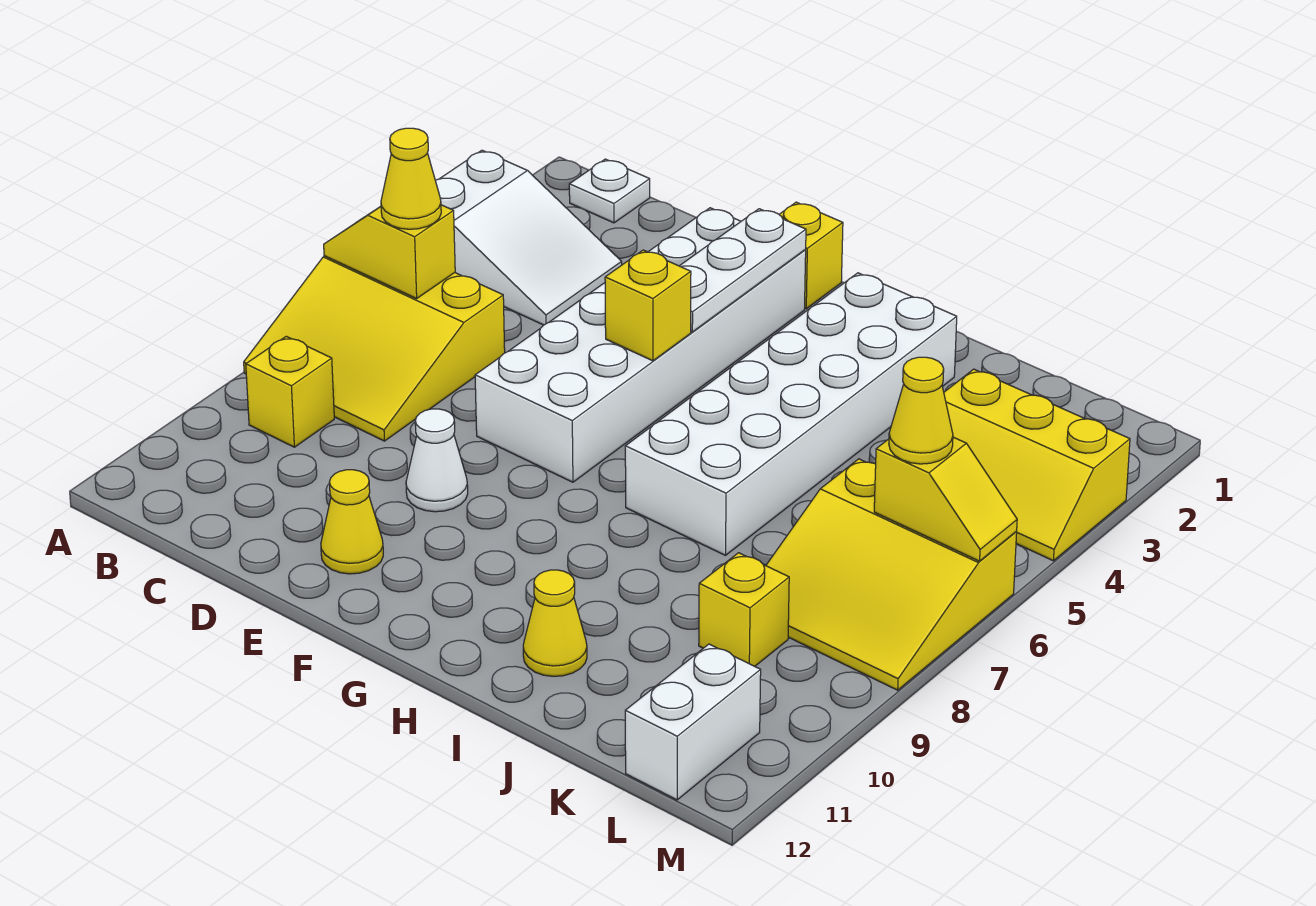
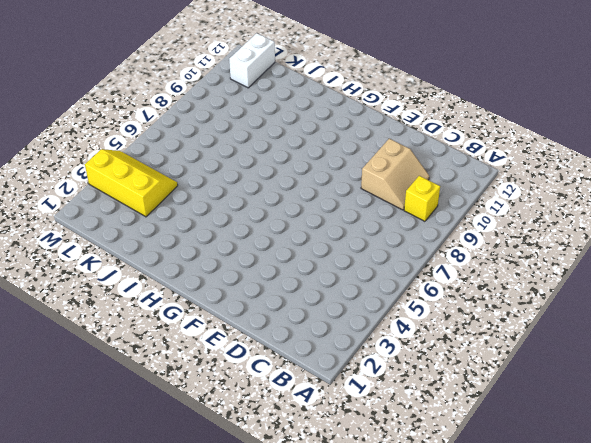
tan slope C9:D10 level 1 top D -> none
none -> white slope A3:C4 level 1 top A
none -> yellow slope A6:C8 level 1 top 6
none -> white plate B1 level 1

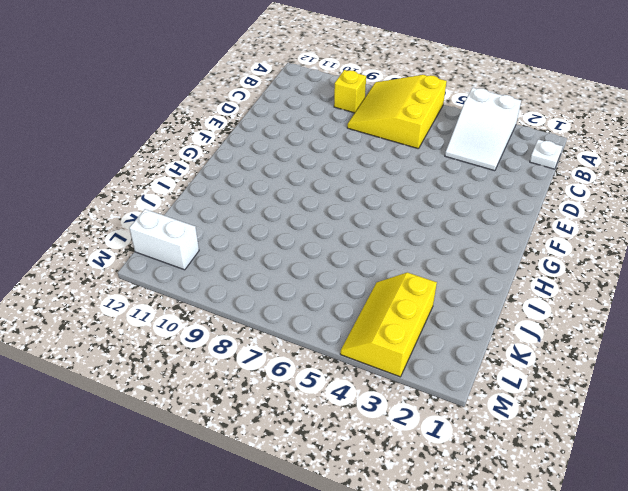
none -> white brick E2:F7 level 1
none -> white cone E9 level 1
none -> yellow cone E11 level 1

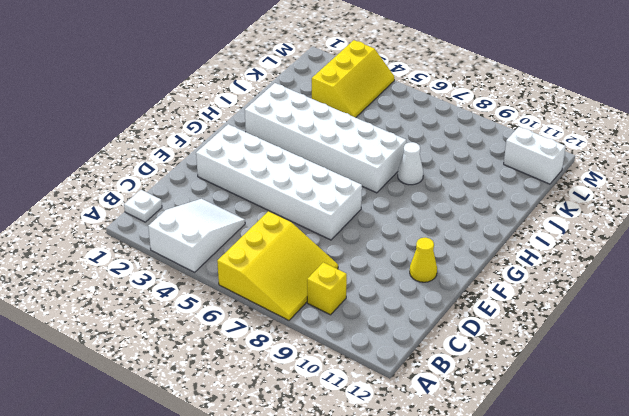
white cone I8 level 1 -> white cone E9 level 1
none -> yellow brick F1 level 1
none -> yellow cone I11 level 1
none -> yellow slope K6:M8 level 1 top 6

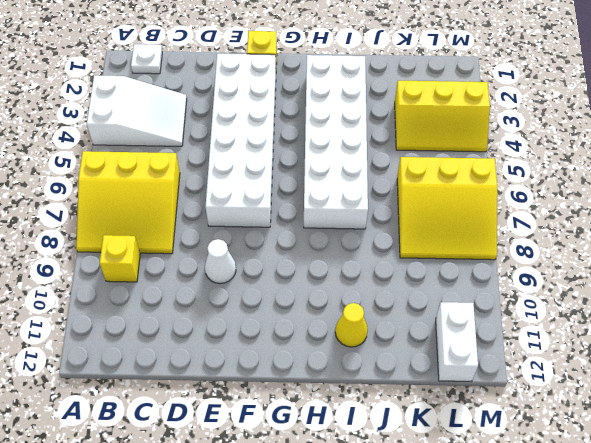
none -> yellow cone E11 level 1
none -> yellow brick K9 level 1
none -> yellow slope A6:B6 level 2 top B

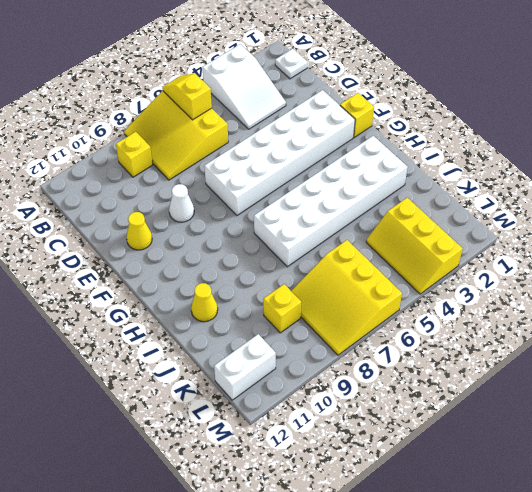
none -> white plate F2:F4 level 2
none -> yellow brick F5 level 2
none -> yellow slope L6:M6 level 2 top L

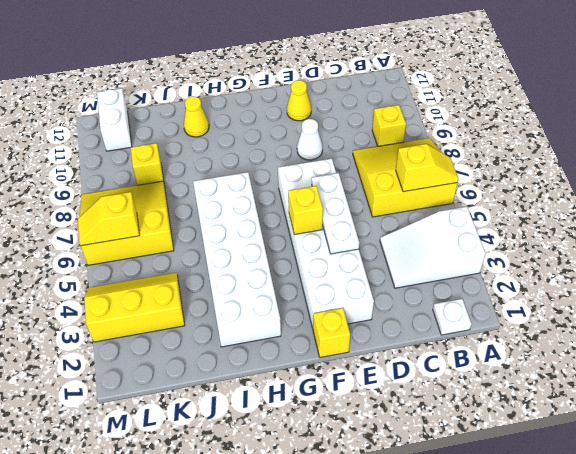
white plate E4:E6 level 2 -> white plate F2:F4 level 2
none -> yellow cone B6 level 3
none -> yellow cone L6 level 3

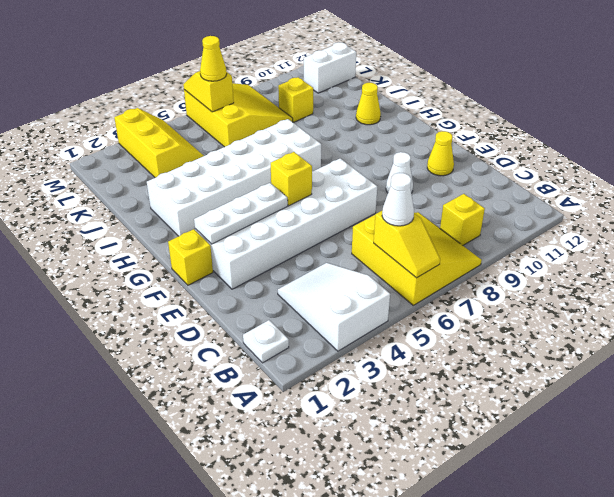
white cone B6 level 3 -> yellow cone B6 level 3

